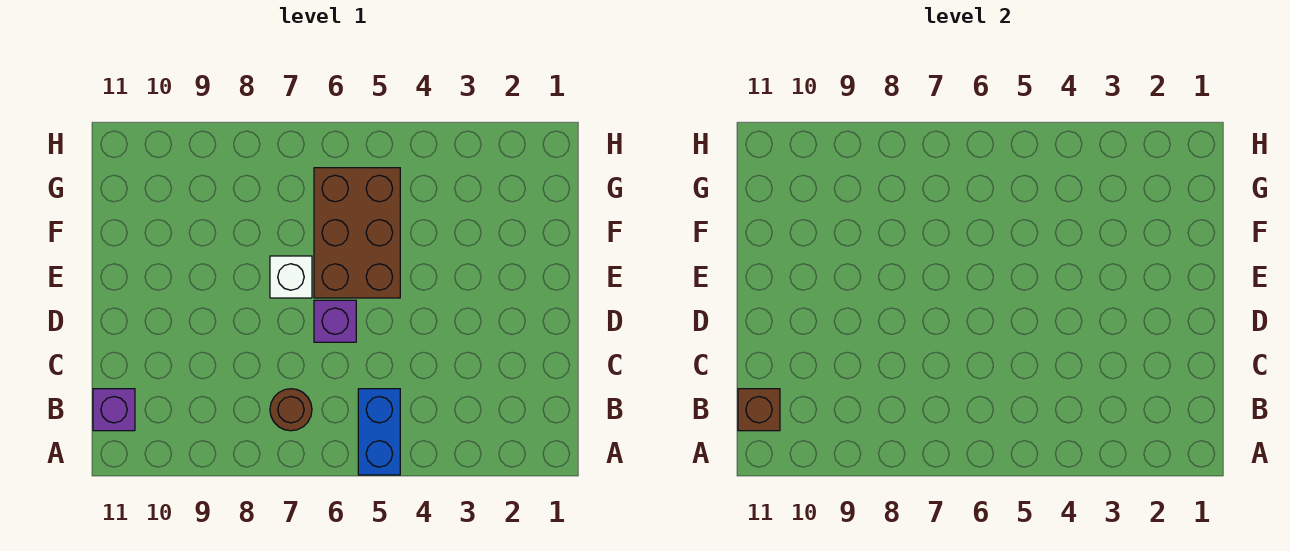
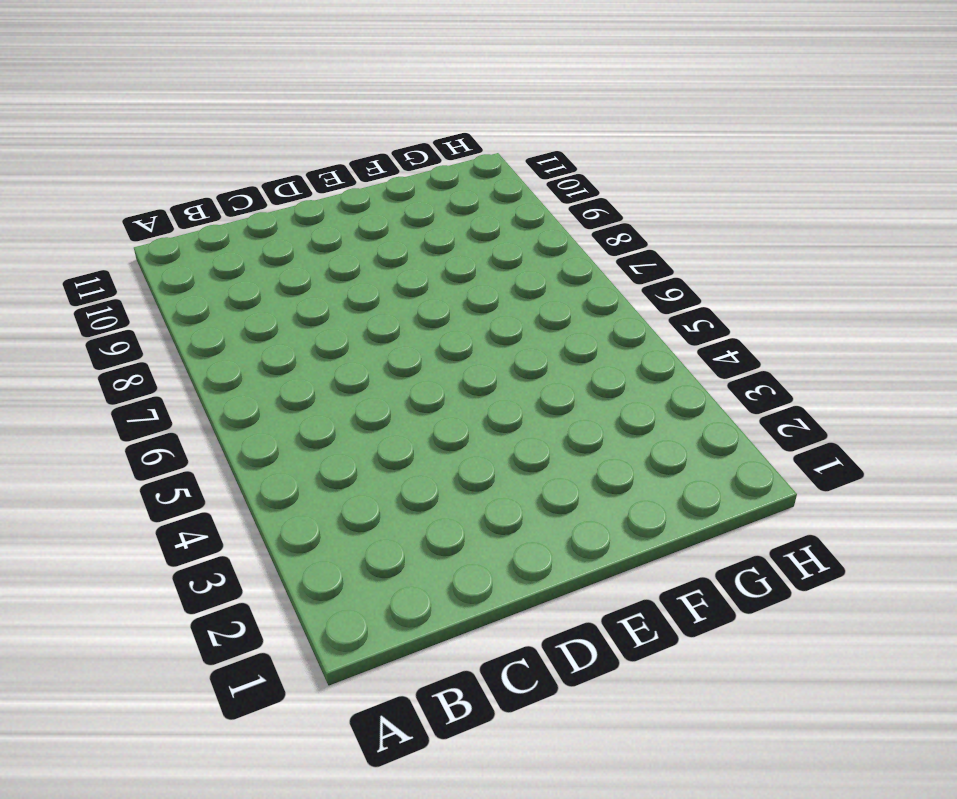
none -> blue brick A5:B5 level 1
none -> brown round brick B7 level 1

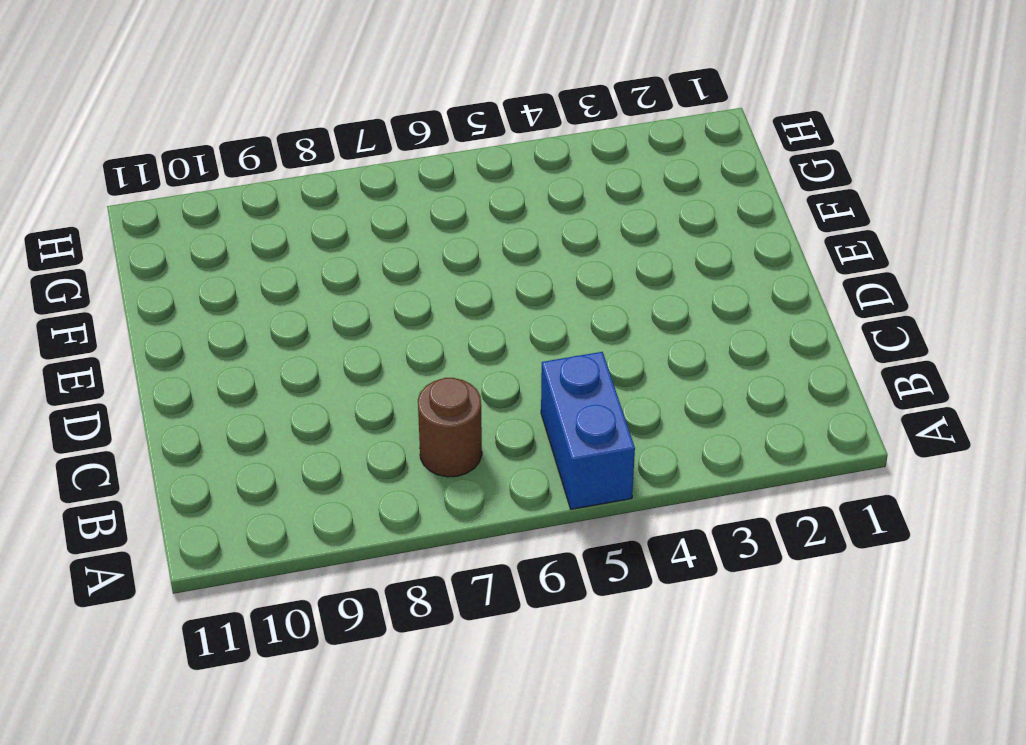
none -> purple brick B11 level 1
none -> purple brick D6 level 1

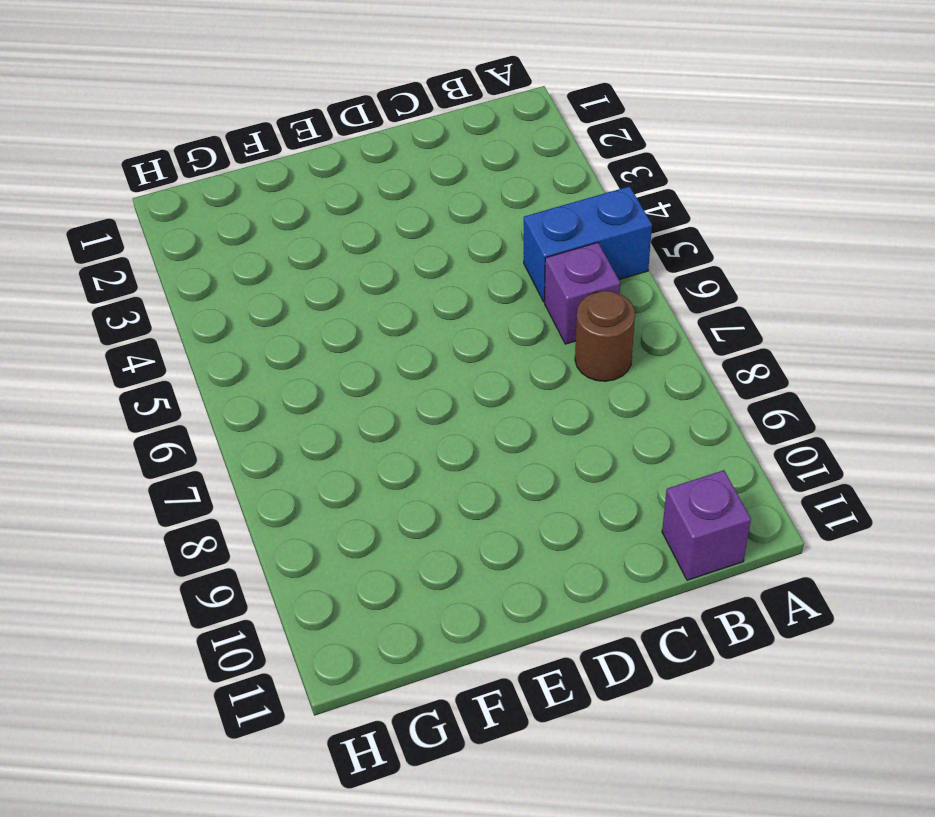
purple brick B6 level 1 -> purple brick D6 level 1
none -> brown brick E5:G6 level 1
none -> white brick E7 level 1

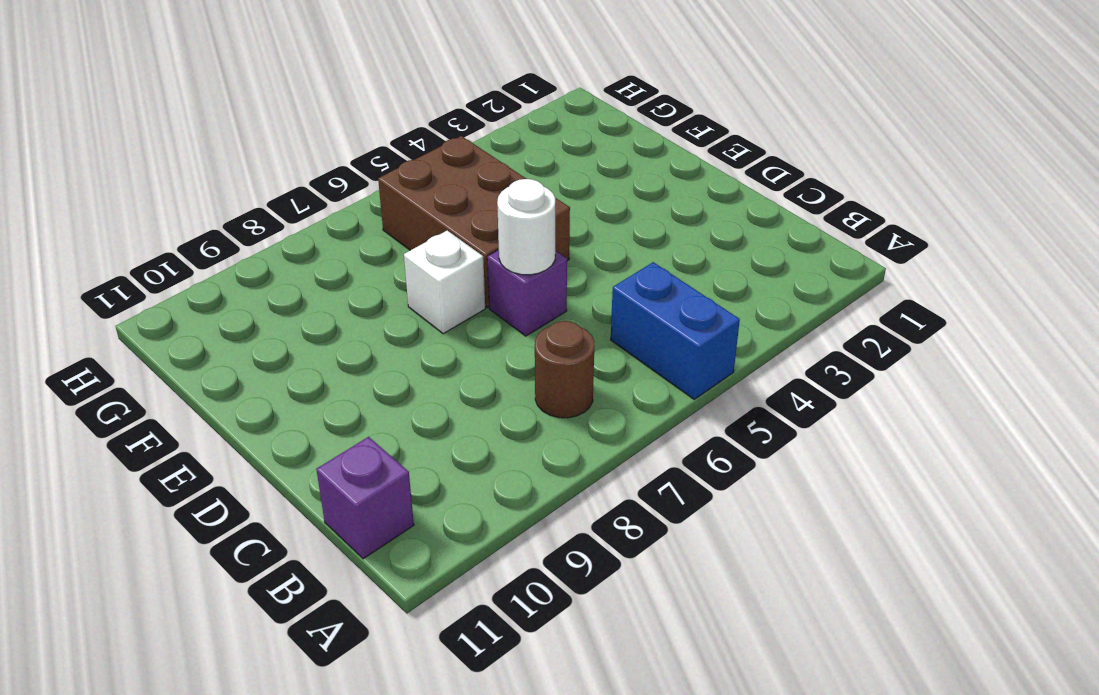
white round brick D6 level 2 -> none
none -> brown brick B11 level 2

